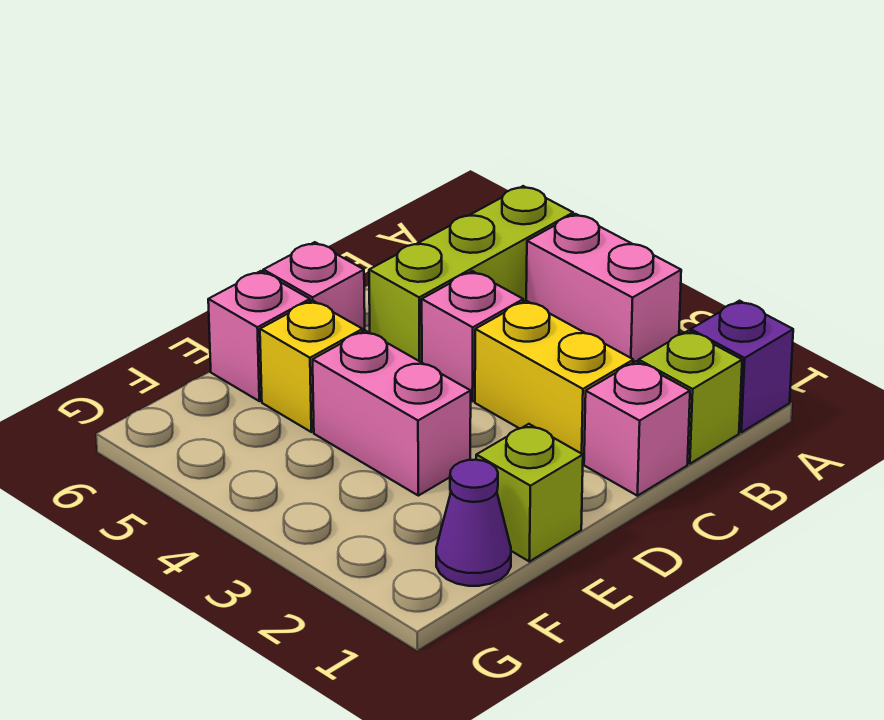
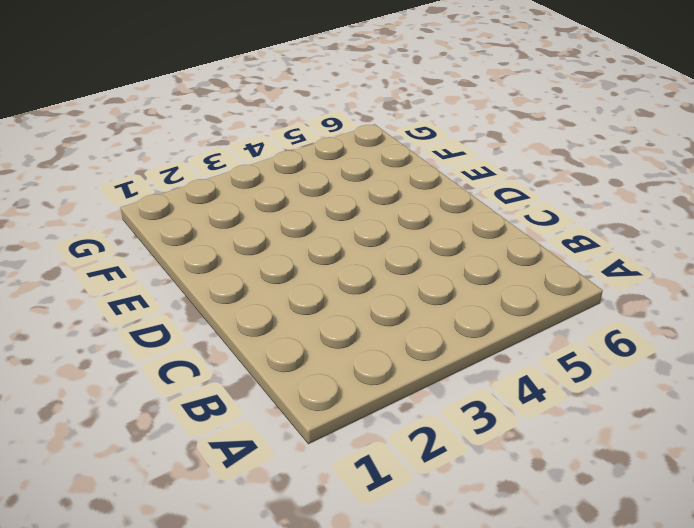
none -> purple brick A1 level 1
none -> pink brick A3:A4 level 1
none -> lime brick A5:C5 level 1

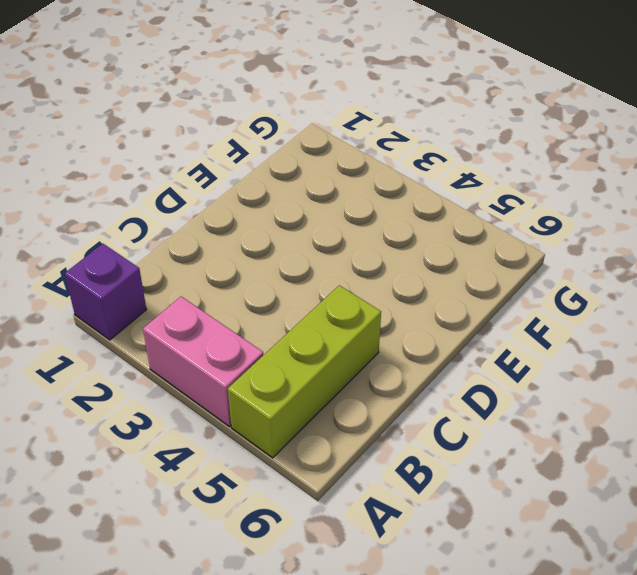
none -> lime brick B1 level 1
none -> pink brick C1 level 1
none -> yellow brick C2:C3 level 1

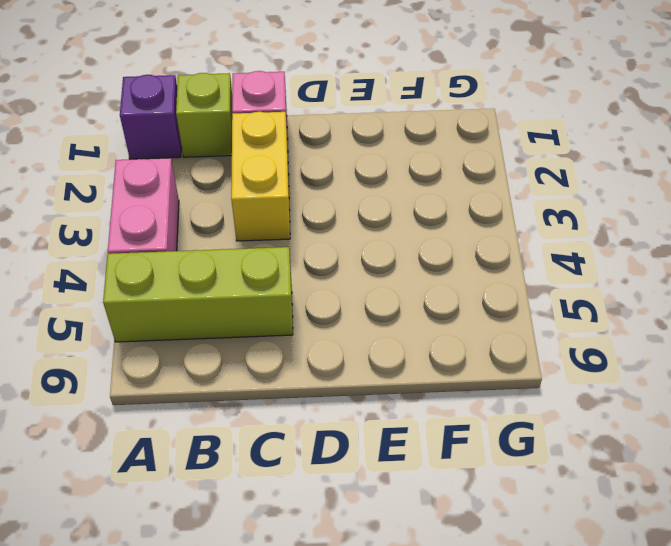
none -> pink brick C4 level 1
none -> pink brick D6 level 1
none -> lime brick E1 level 1

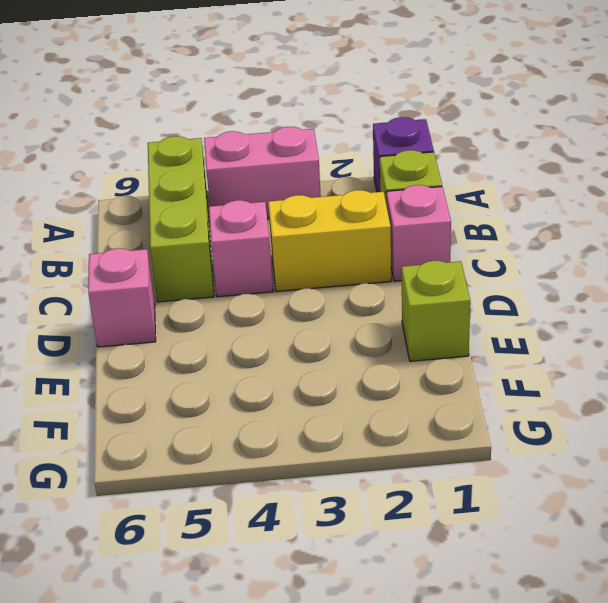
none -> pink brick E3:E4 level 1
none -> yellow brick E5 level 1
none -> pink brick E6 level 1

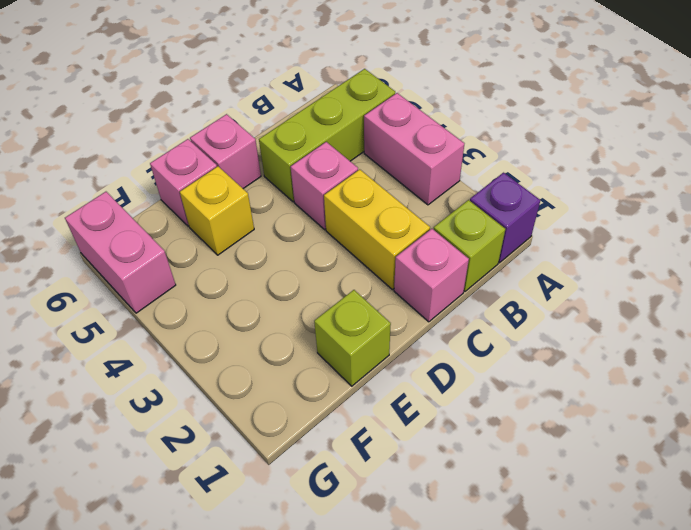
pink brick G5:G6 level 1 -> pink brick E3:E4 level 1
none -> purple cone F1 level 1

